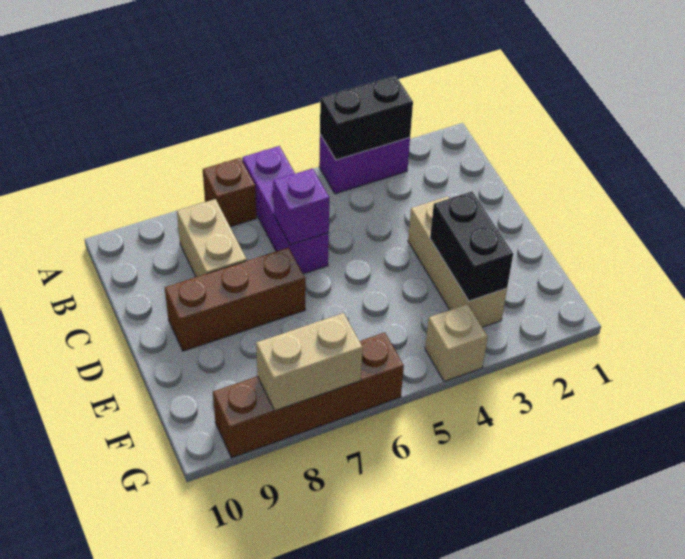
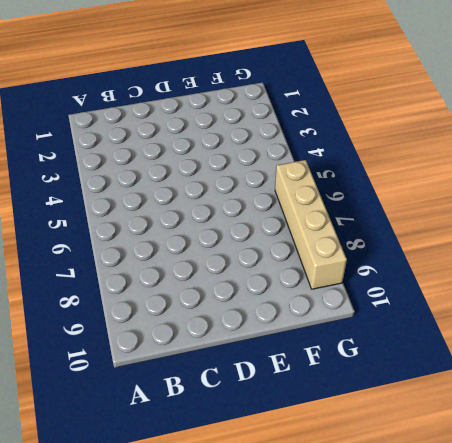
tan brick G6:G9 level 1 -> brown brick G6:G9 level 1
none -> purple brick A3:A4 level 1
none -> purple brick A6:C6 level 1
none -> brown brick A7 level 1

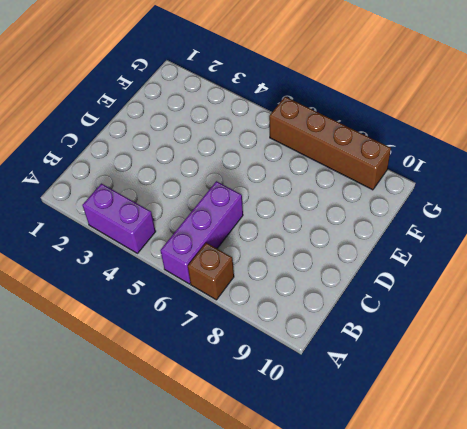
none -> tan brick B8:C8 level 1
none -> tan brick D3:F3 level 1
none -> brown brick D7:D9 level 1

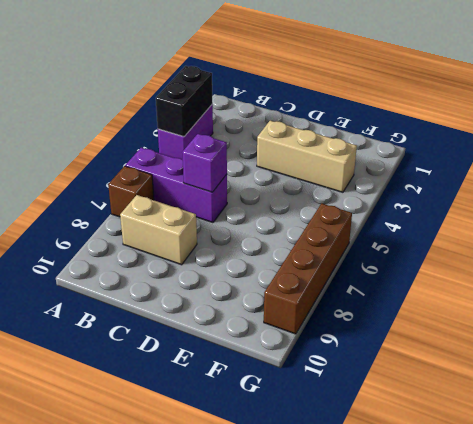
none -> brown brick D7:D9 level 1
none -> tan brick G4 level 1
none -> black brick E3:F3 level 2

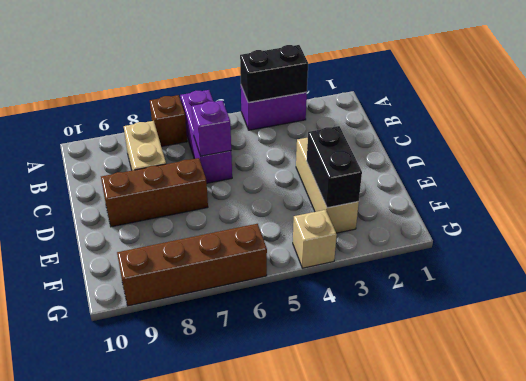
none -> tan brick G7:G8 level 2

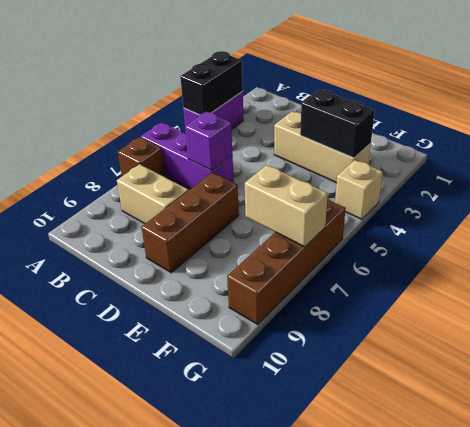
tan brick F7:G7 level 2 -> tan brick G7:G8 level 2

